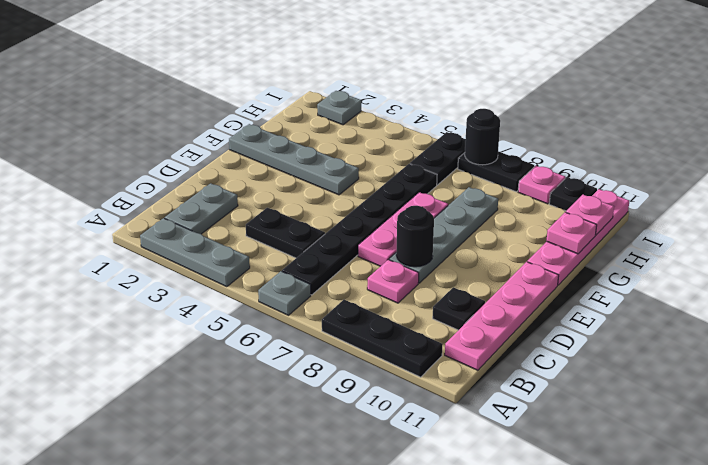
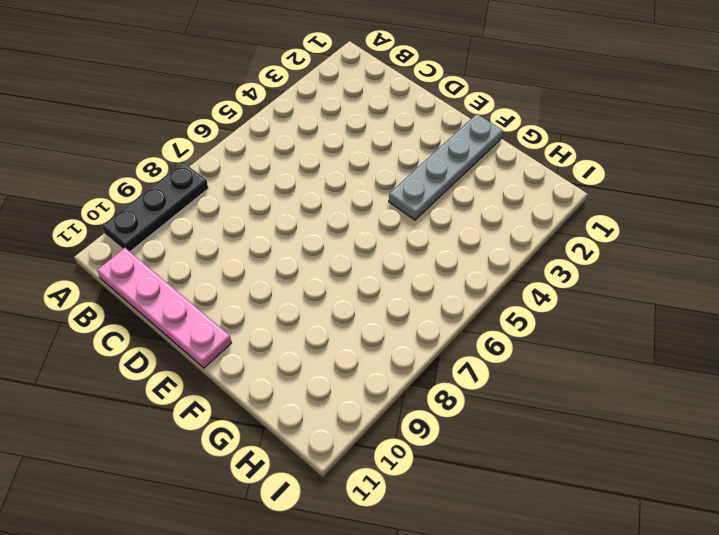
none -> grey plate A2:A4 level 1
none -> grey plate A6 level 1
none -> grey plate B2:C2 level 1

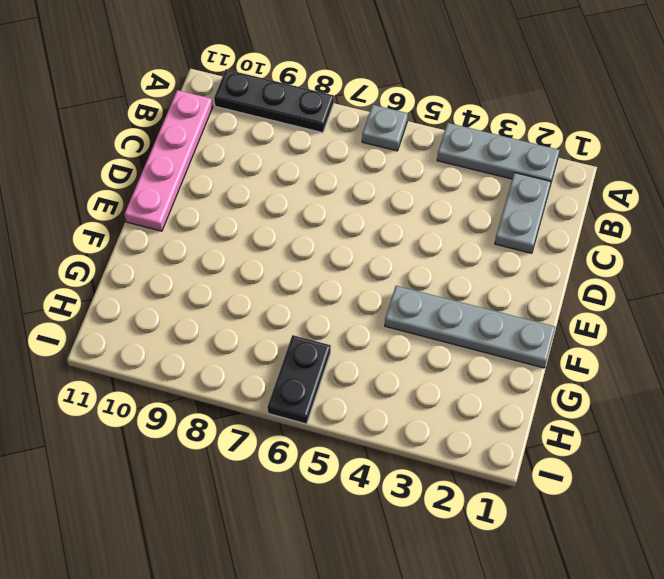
none -> black plate B6:G6 level 1
none -> black plate C4:C5 level 1
none -> pink plate C8 level 1

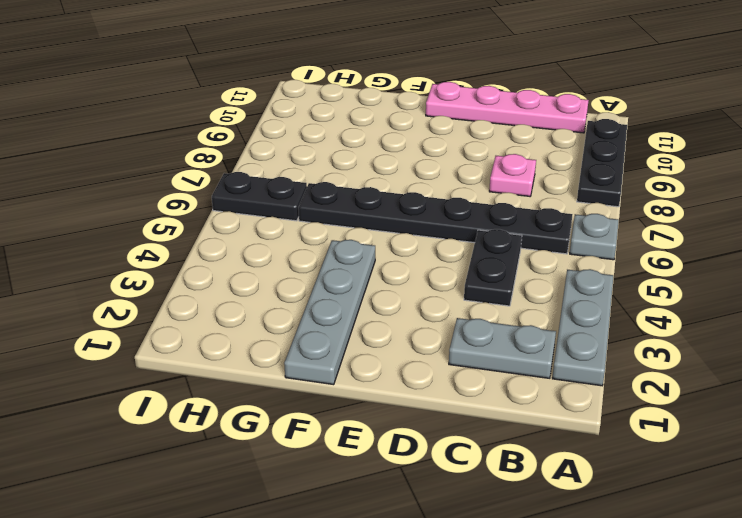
none -> black plate C10 level 1
none -> pink plate D7:F7 level 1
none -> grey plate D8:G8 level 1

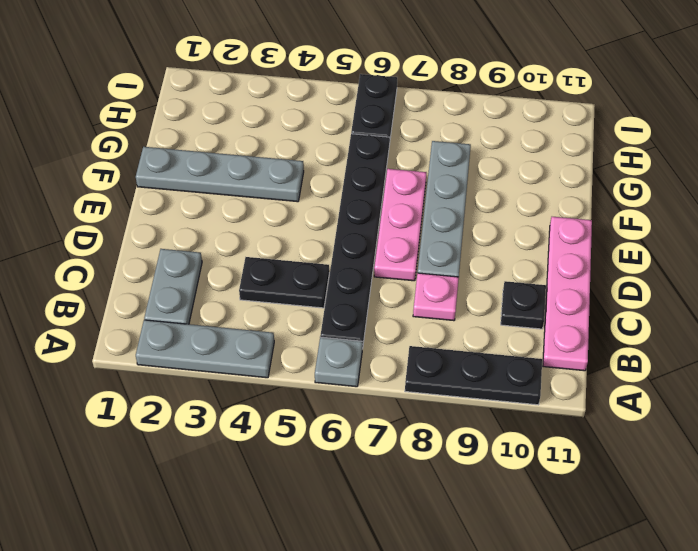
none -> pink plate F11:I11 level 1
none -> grey plate I2 level 1
none -> black plate I7:I8 level 1

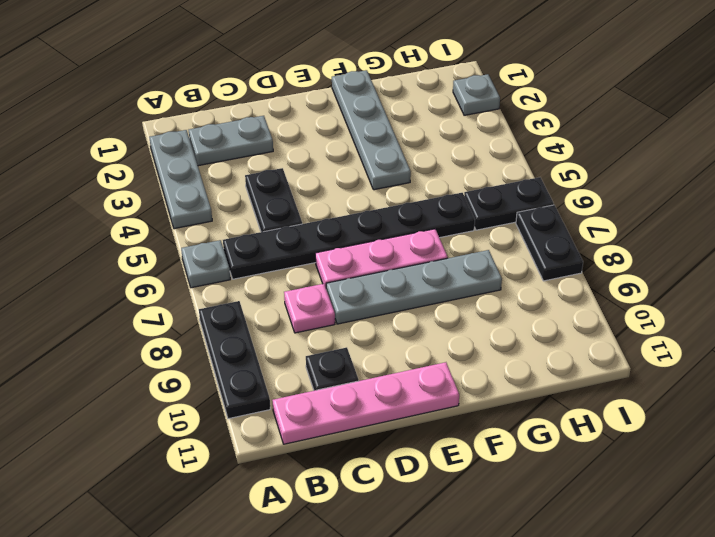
none -> pink plate F11:I11 level 1
none -> pink plate I9 level 1
none -> black plate I10 level 1

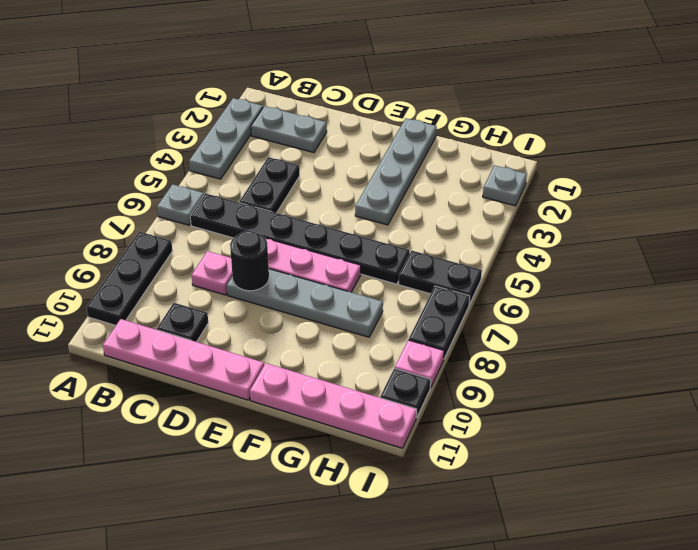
none -> pink plate G11 level 2
none -> pink plate H11 level 2
none -> black round brick I7 level 2

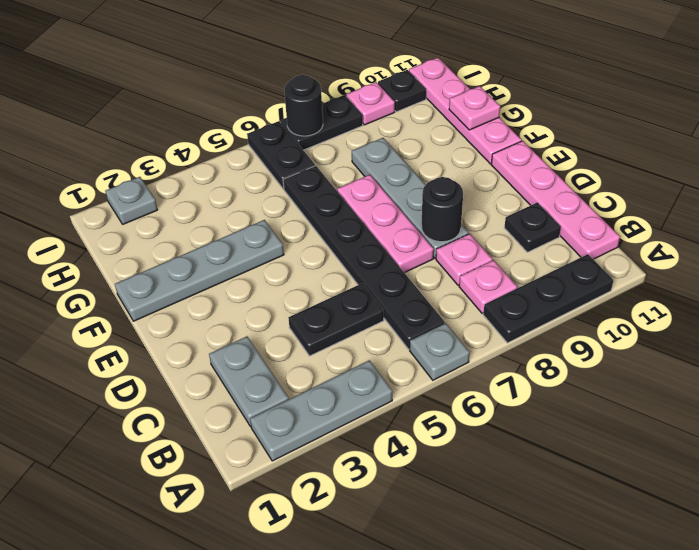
pink plate B8 level 1 -> pink plate H11 level 2

